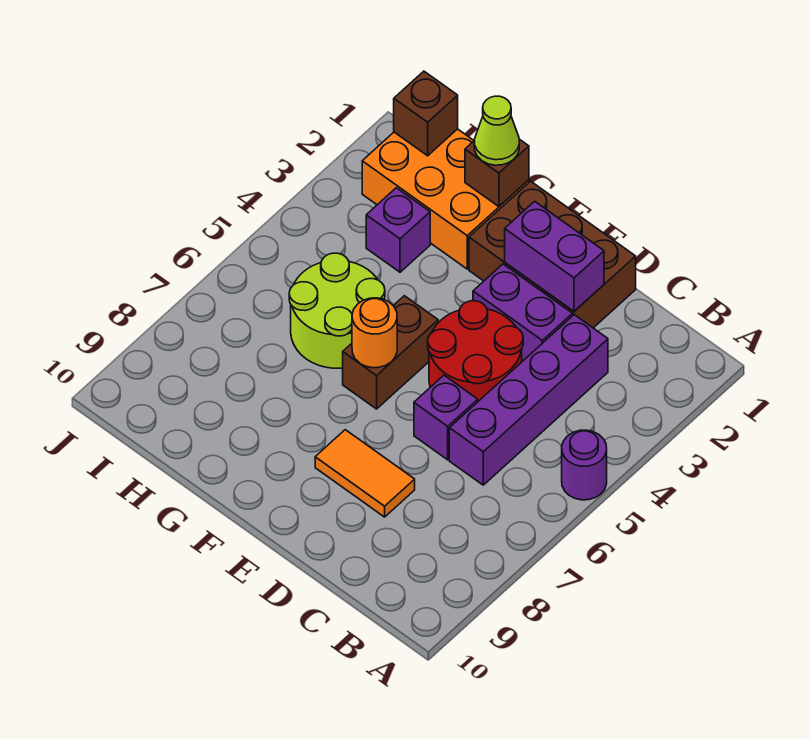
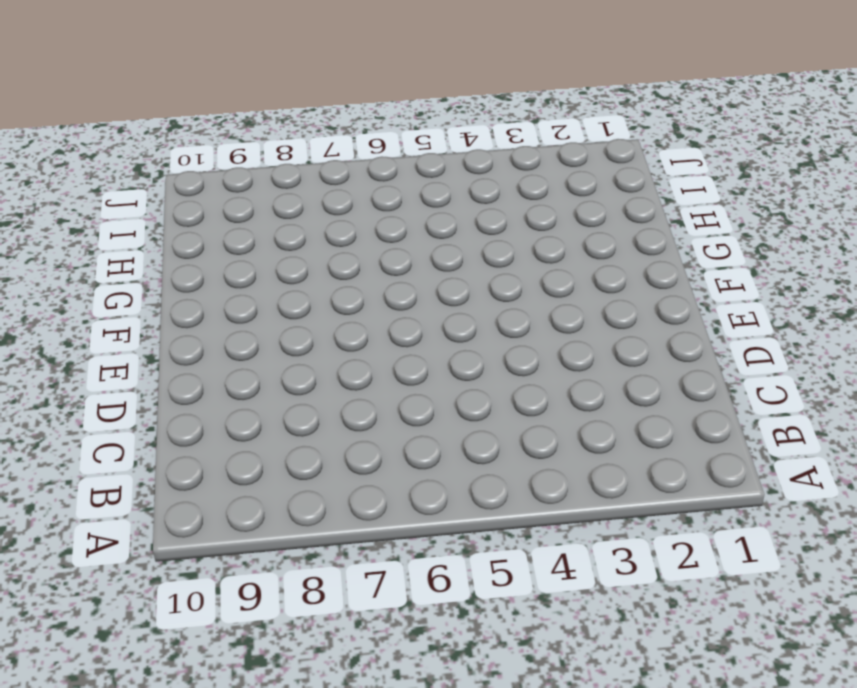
none -> purple round brick A5 level 1
none -> purple brick C3:C6 level 1
none -> brown brick D1:F2 level 1

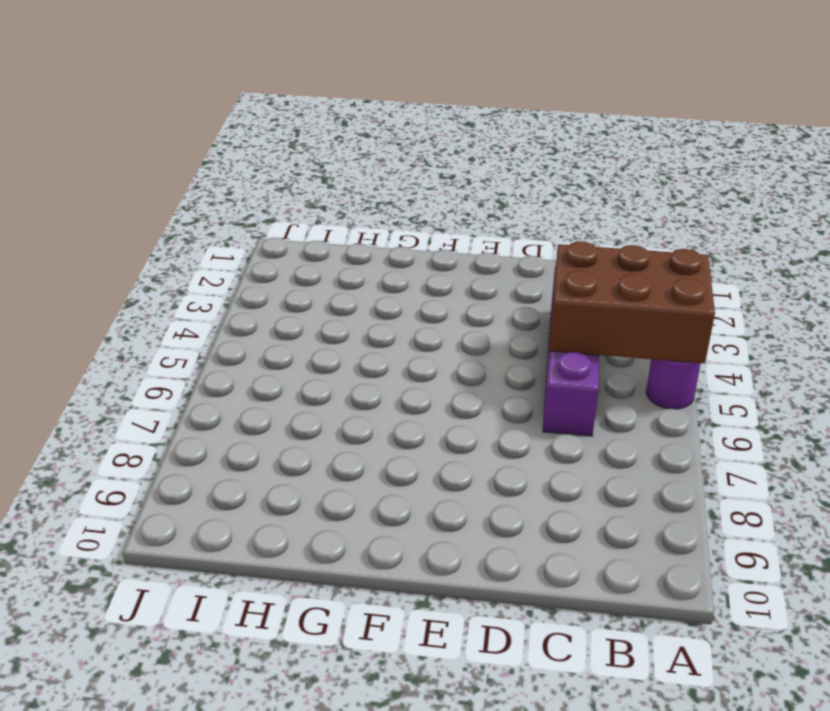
brown brick A4:C5 level 2 -> brown brick D1:F2 level 1
none -> purple brick D3:E3 level 1
none -> red round brick D4:E5 level 1
none -> purple brick D6 level 1

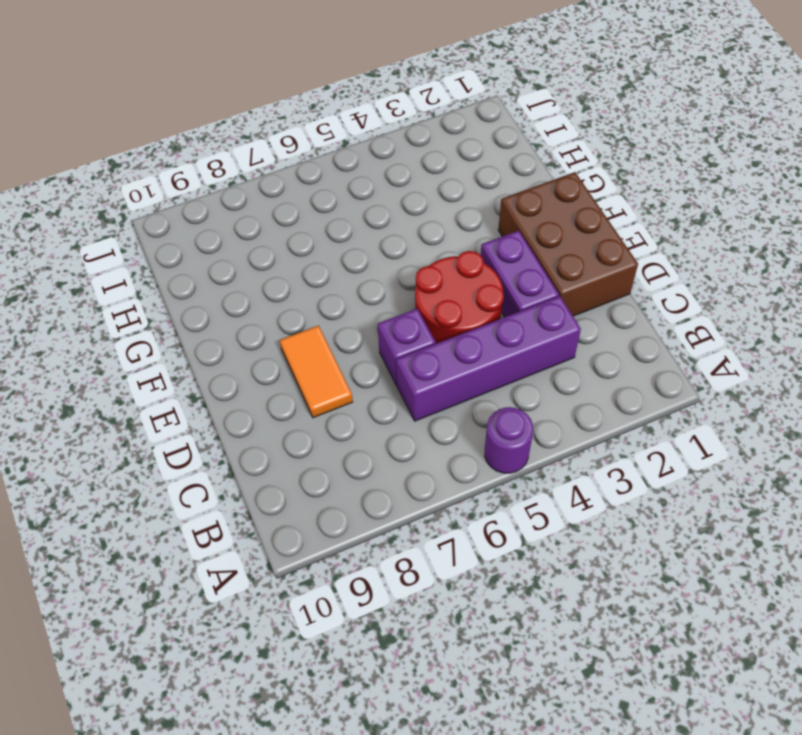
none -> brown brick F5:F6 level 1
none -> orange brick G1:I2 level 1
none -> lime round brick G5:H6 level 1

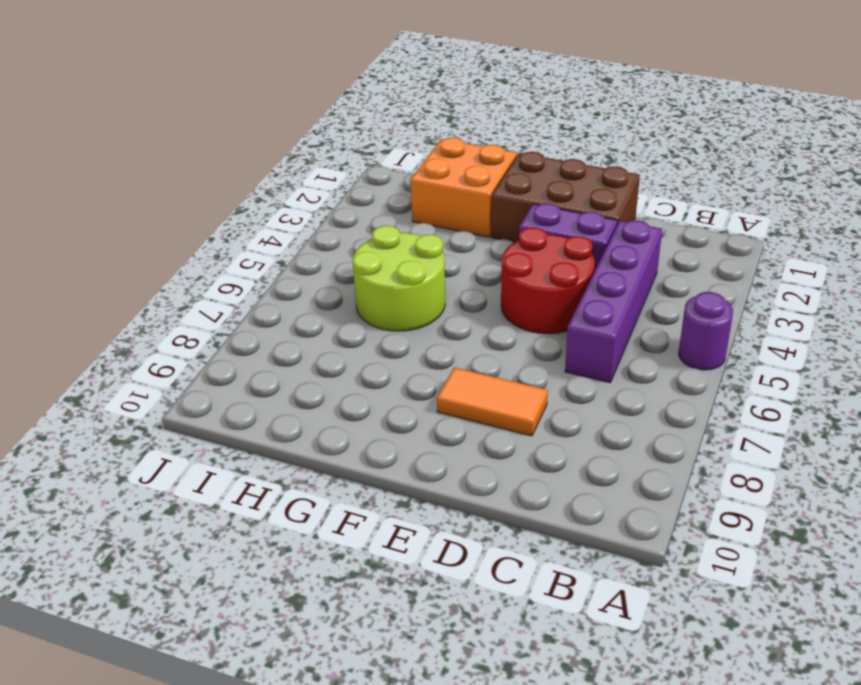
orange brick G1:H2 level 1 -> orange brick G1:I2 level 1
none -> purple brick D6 level 1
none -> brown brick F5:F6 level 1
none -> purple brick H3 level 1

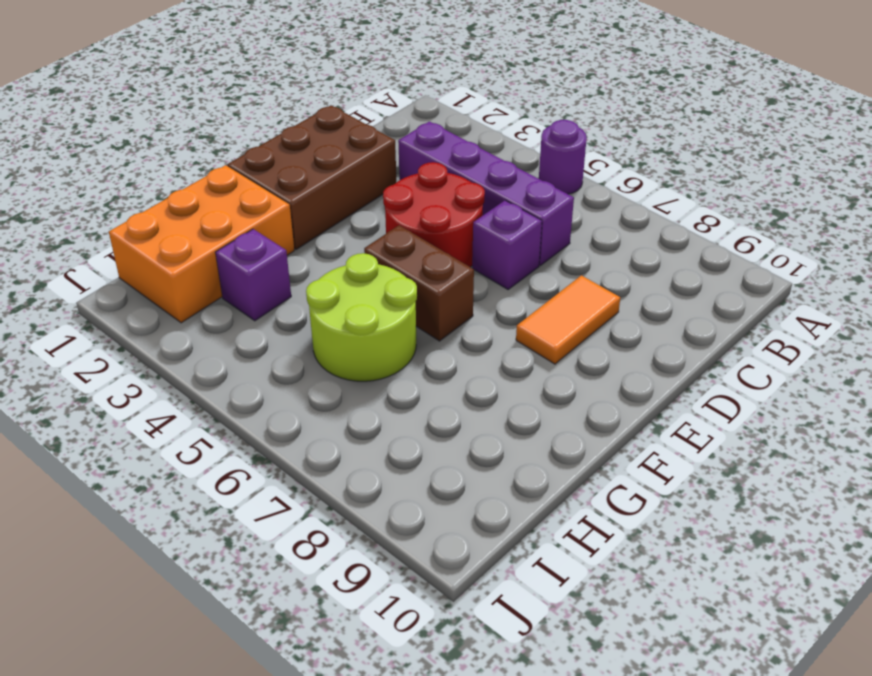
none -> purple brick D3:E3 level 1
none -> purple brick D2:E2 level 2
none -> orange round brick F6 level 2

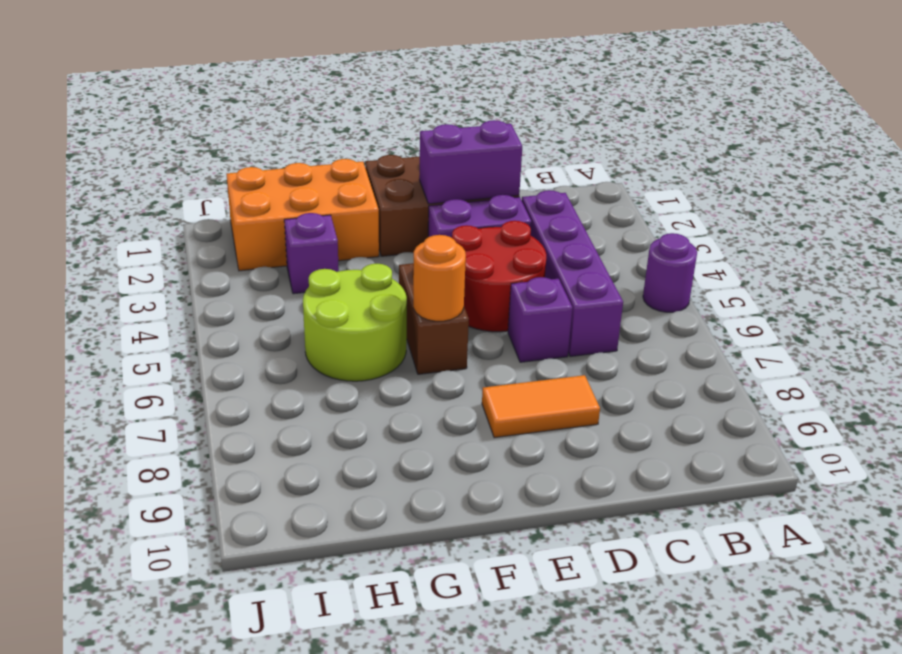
none -> brown brick G1 level 2
none -> brown brick I1 level 2
none -> lime cone G1 level 3

